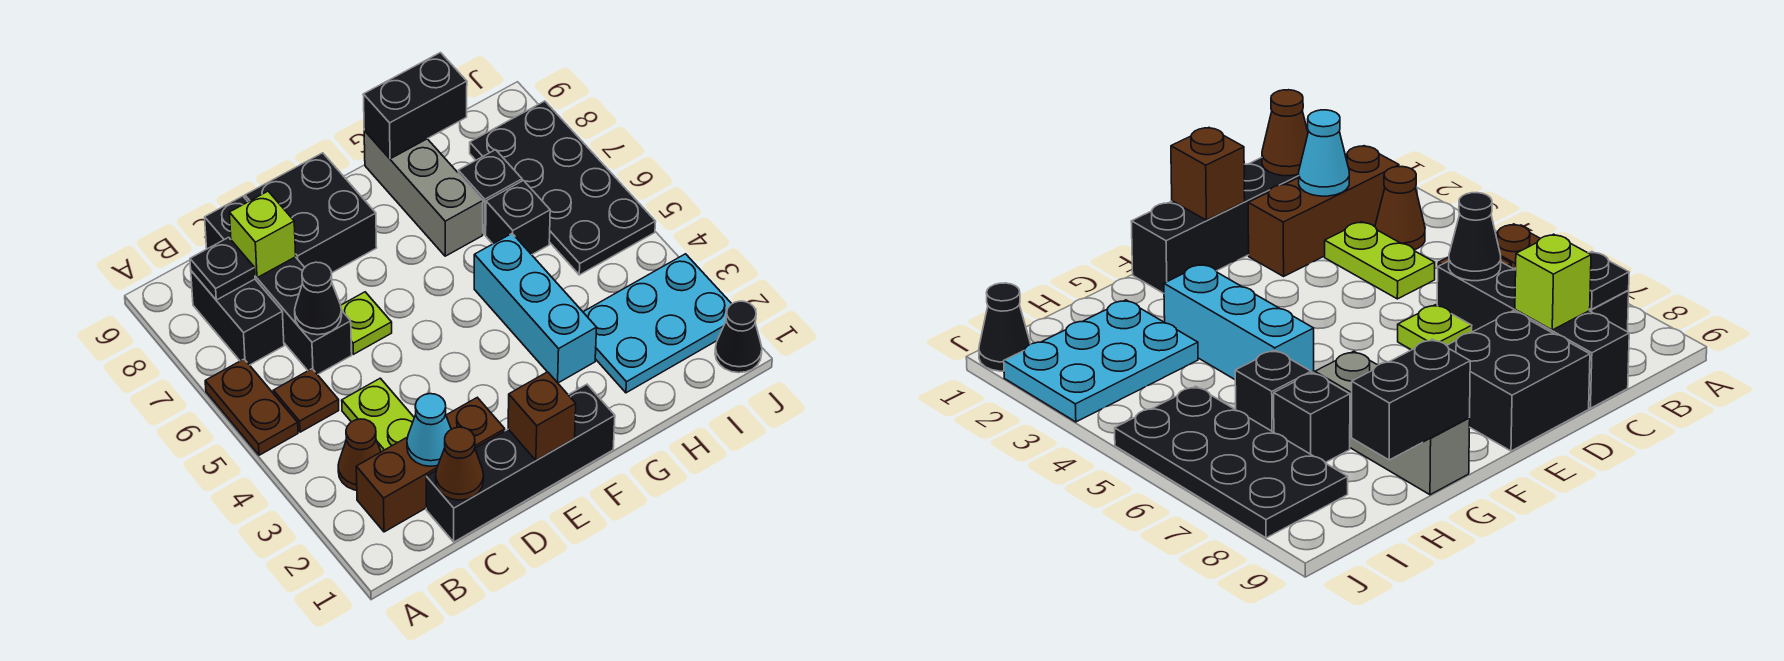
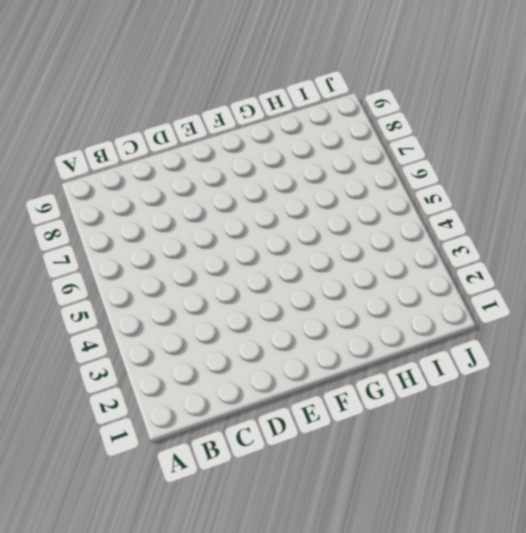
none -> brown plate A5:A6 level 1
none -> brown brick B2:D2 level 1
none -> brown cone B3 level 1

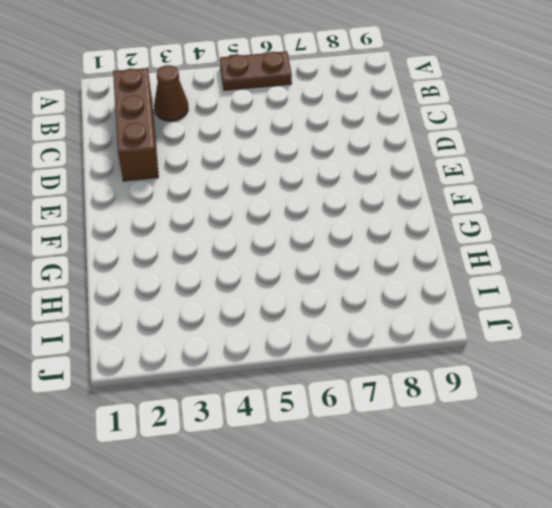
none -> brown plate B5 level 1
none -> black brick B7:B8 level 1
none -> black brick C1:F1 level 1

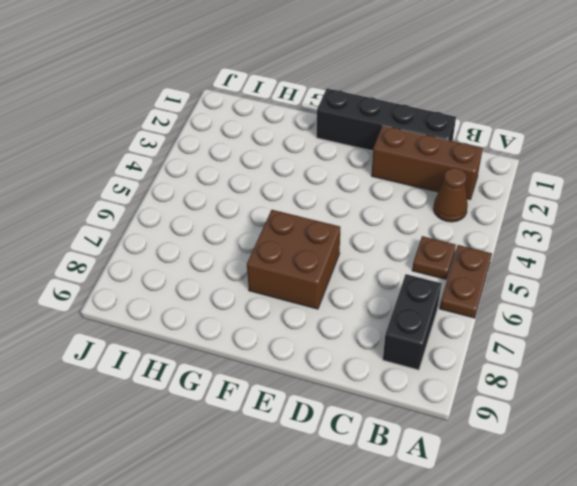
brown brick E6:F7 level 1 -> none
none -> lime plate C3:C4 level 1
none -> black brick C6:C9 level 1
none -> lime plate D6 level 1

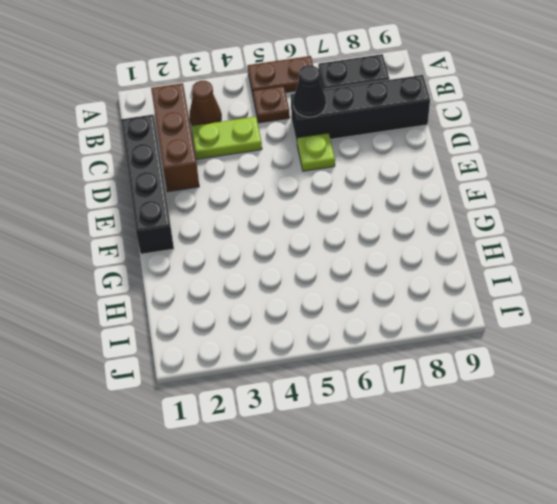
none -> black brick D8:E9 level 1
none -> cyan brick G3:G5 level 1
none -> grey brick G7:G9 level 1

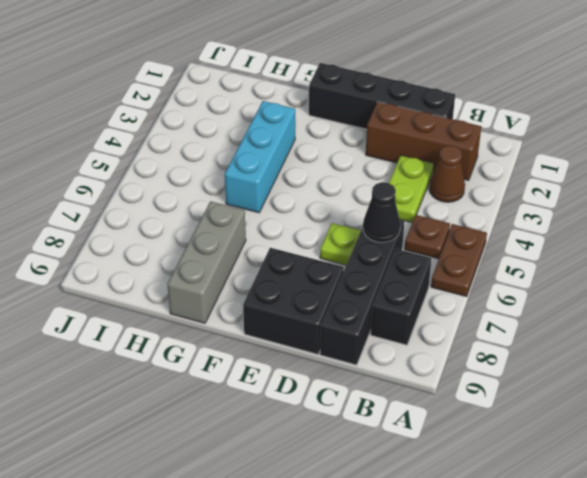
none -> cyan plate H2:J3 level 1
none -> black brick H6 level 1
none -> black brick H7 level 1

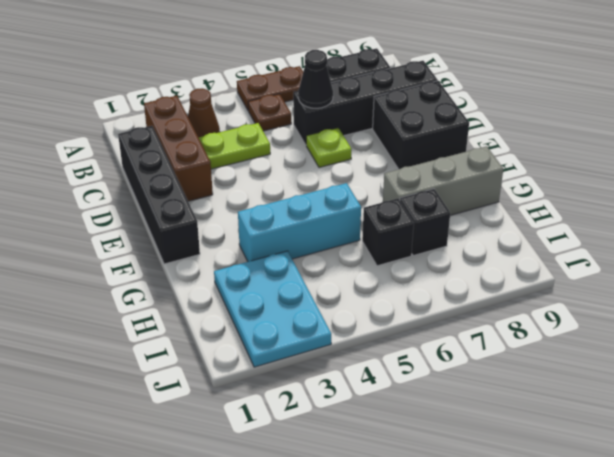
none -> black plate I5:J8 level 1
none -> black cone J1 level 1
none -> black plate B8 level 2

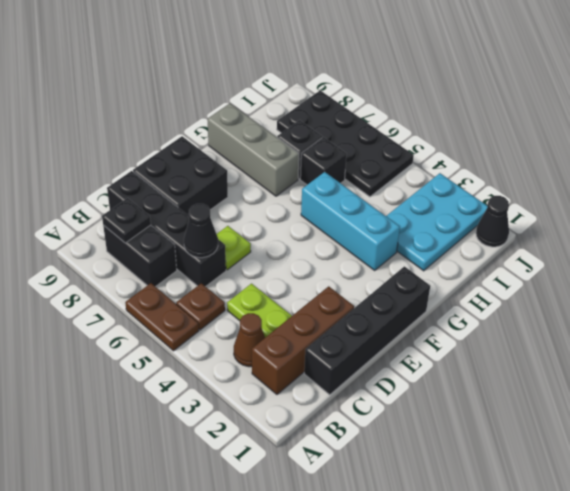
none -> brown cone C1 level 2
none -> cyan cone C2 level 2
none -> lime brick C8 level 2

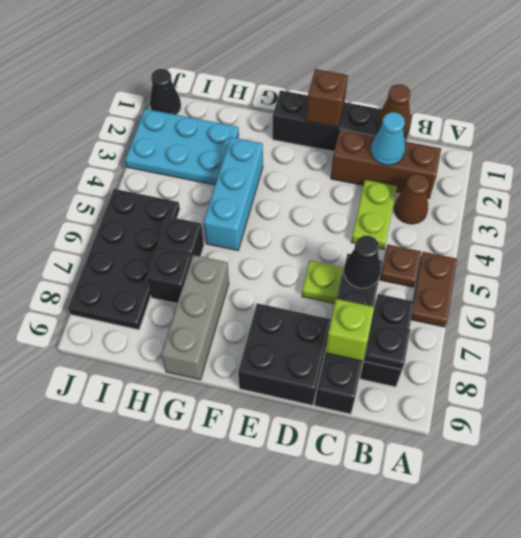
none -> black brick G9:H9 level 2

